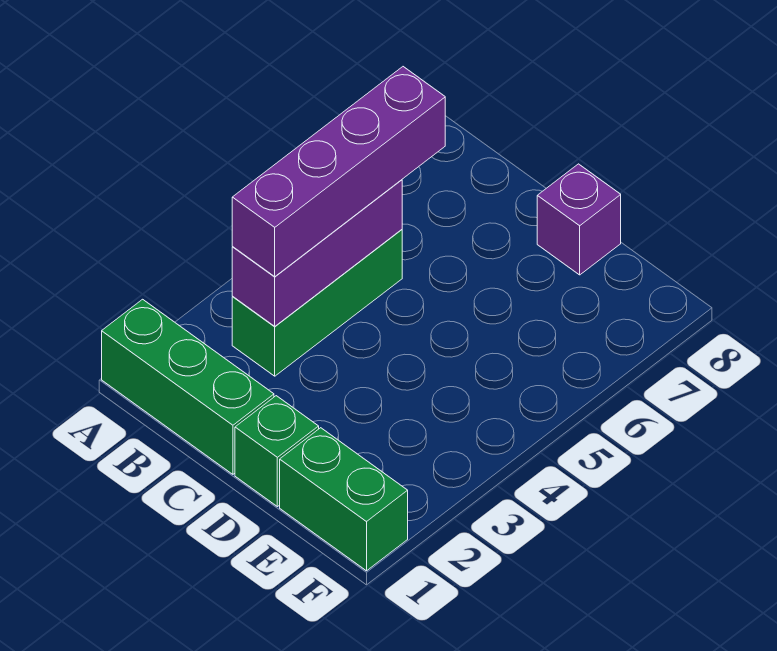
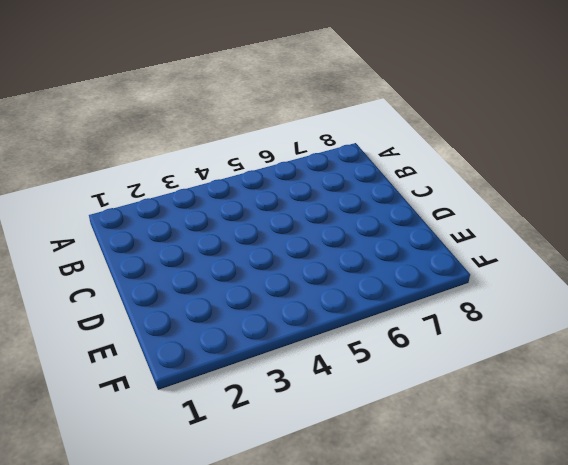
none -> green brick A1:C1 level 1
none -> green brick B3:B5 level 1

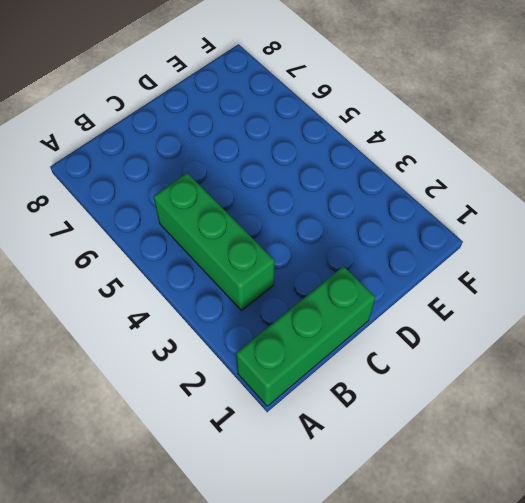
none -> green brick D1 level 1
none -> purple brick D8 level 1

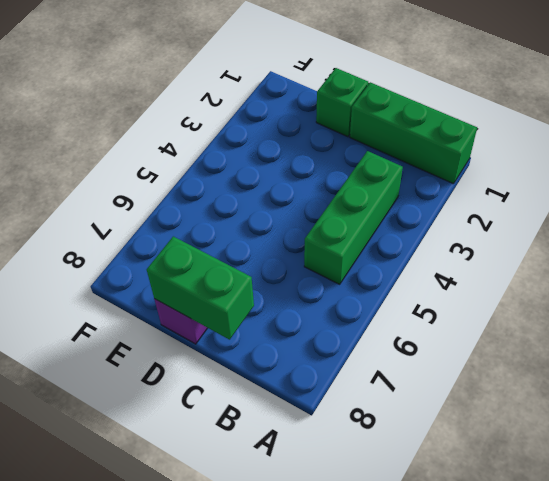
green brick C8:D8 level 2 -> green brick E1:F1 level 1
none -> purple brick B3:B5 level 2
none -> purple brick B3:B6 level 3

